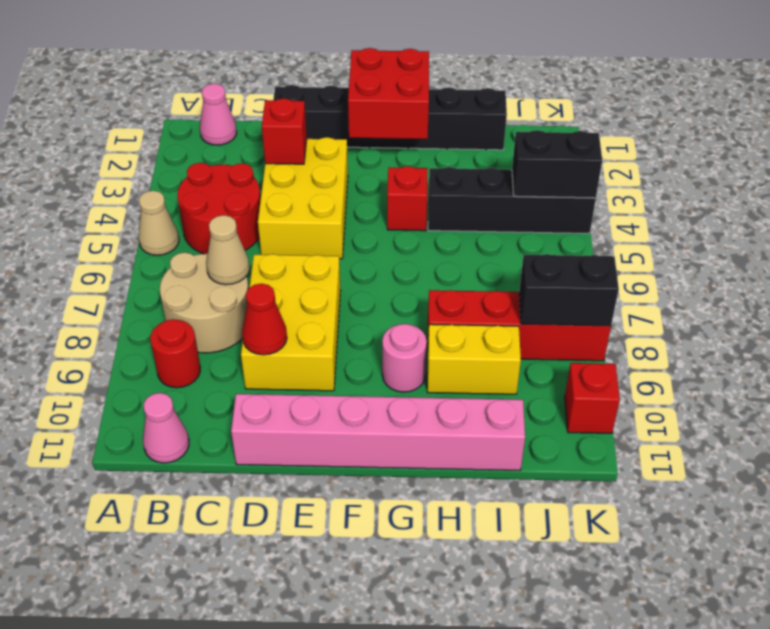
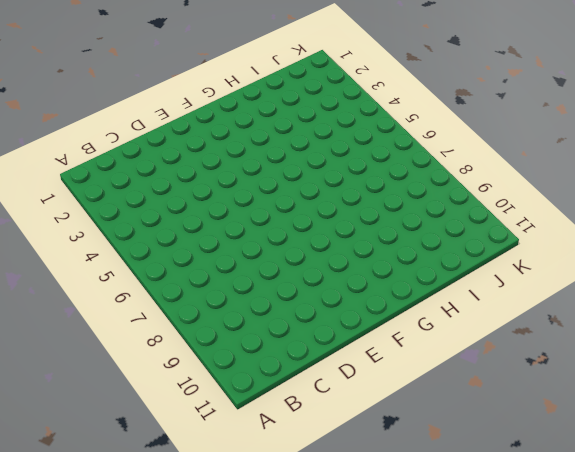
none -> tan cone A5 level 1
none -> pink cone B1 level 1
none -> red round brick B4:C5 level 1

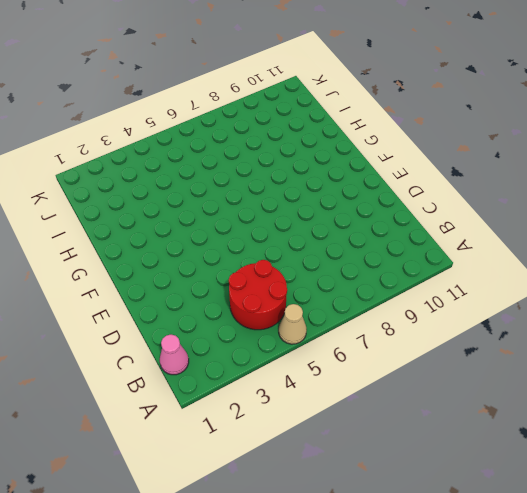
none -> tan round brick B7:C8 level 1
none -> red round brick B9 level 1
none -> pink cone B11 level 1

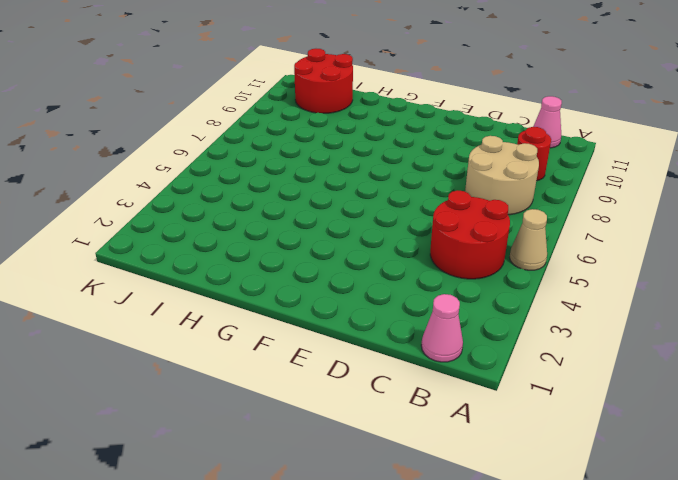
red round brick I10:J11 level 1 -> pink brick D11:I11 level 1
none -> black brick D1:I1 level 1
none -> yellow brick D3:E5 level 1
none -> yellow brick D7:E9 level 1

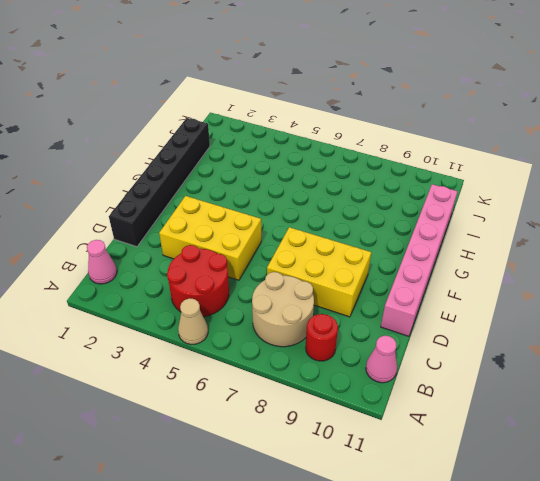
none -> red brick G4 level 1
none -> pink round brick G9 level 1
none -> black brick H4:K4 level 1

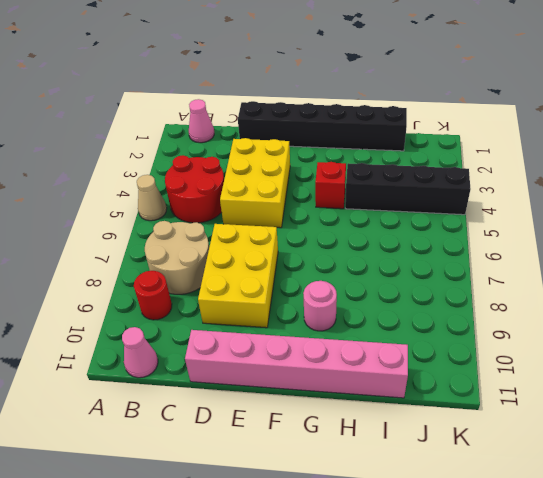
none -> red brick H8:K8 level 1
none -> yellow brick H9:I9 level 1
none -> red brick K10 level 1

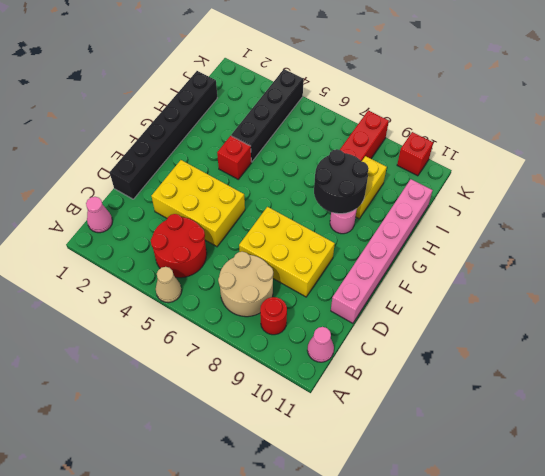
black round brick G8:H9 level 2 -> none
none -> tan cone C7 level 2
none -> red brick D3 level 2
none -> red cone D9 level 2

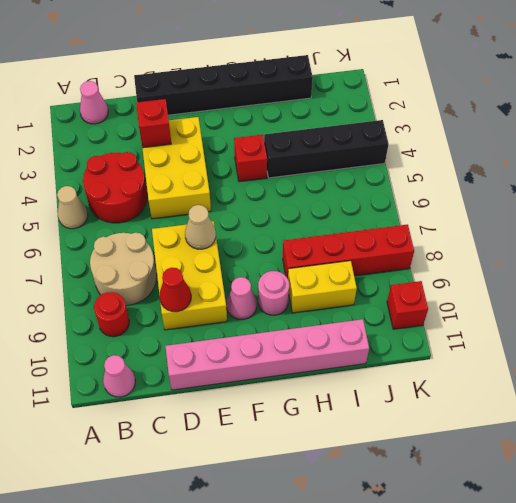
tan cone E7 level 2 -> tan cone C7 level 2
pink cone F9 level 1 -> none
none -> red brick F1:G2 level 2
none -> black brick J4:K4 level 2
none -> black brick J8:K8 level 2

